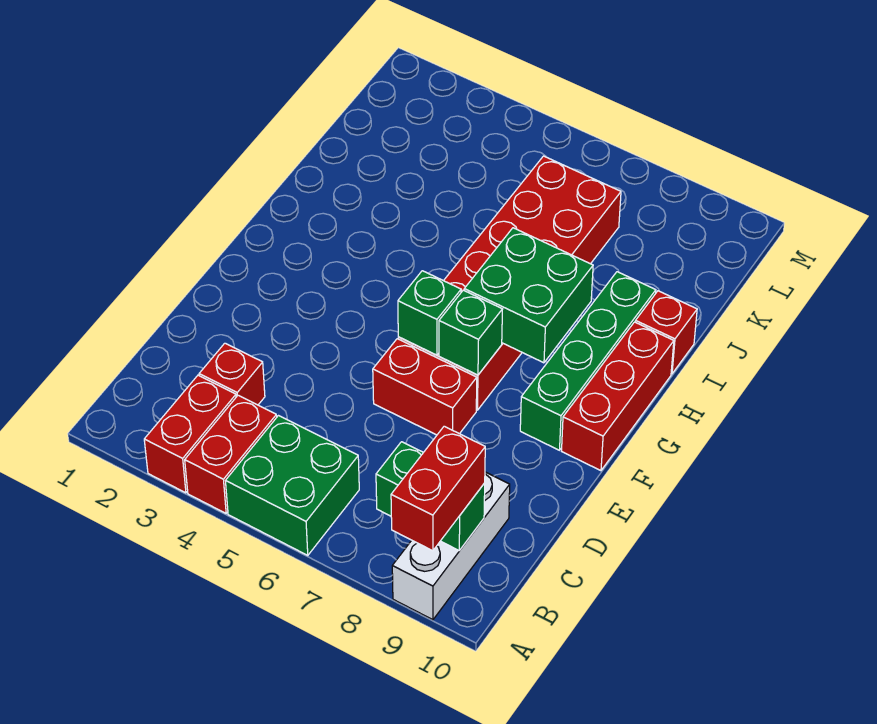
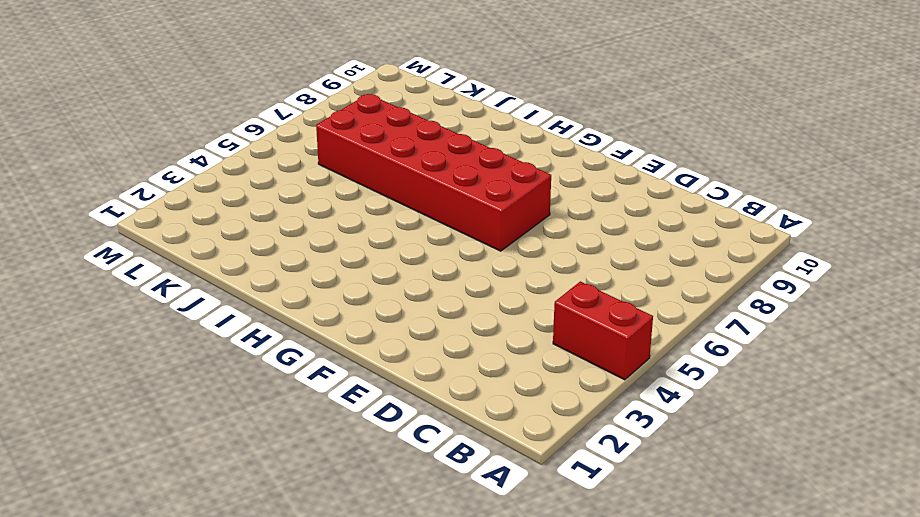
none -> red brick A3:B3 level 1
none -> green brick A5:B6 level 1
none -> white brick A9:C9 level 1

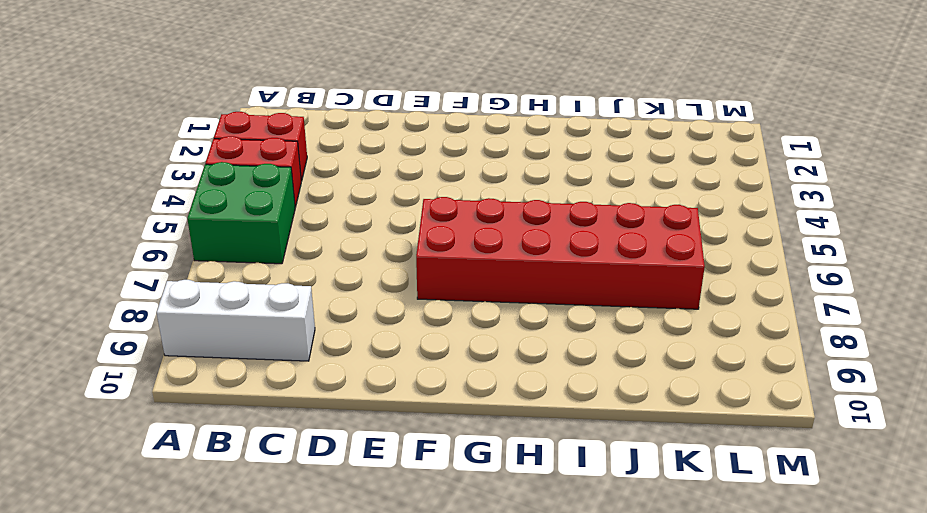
none -> red brick C3 level 1
none -> red brick E6:E7 level 1
none -> green brick F9:I9 level 1

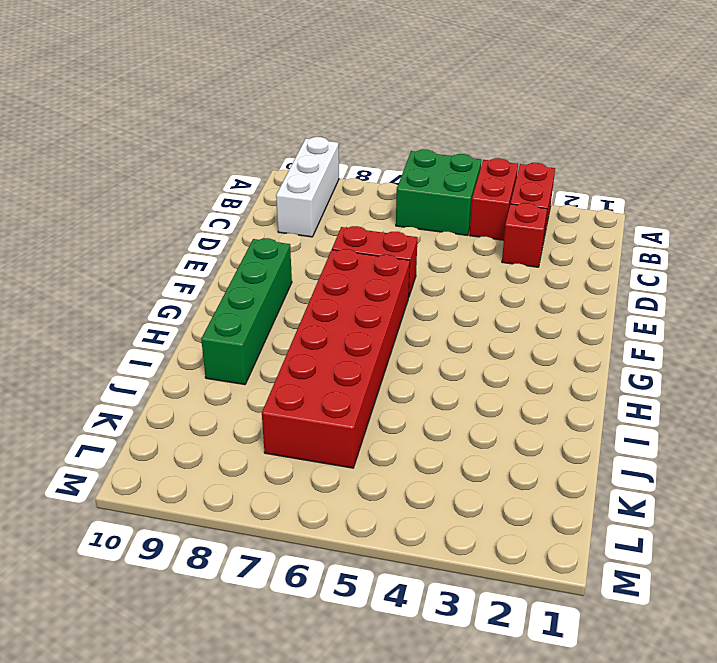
none -> red brick F10:H10 level 1
none -> red brick I10 level 1
none -> green brick B8:B9 level 2

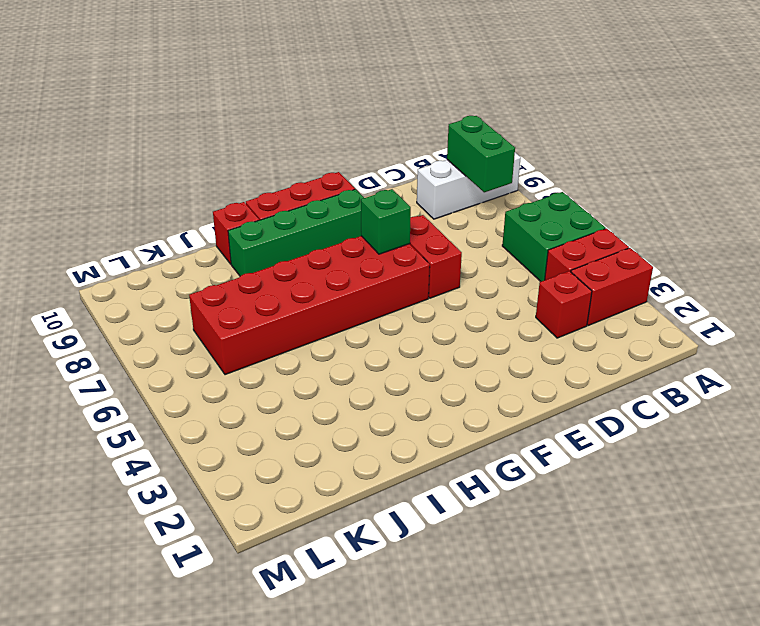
none -> green brick F6 level 2
none -> green brick G7:H8 level 2
none -> red brick A9:B9 level 3

